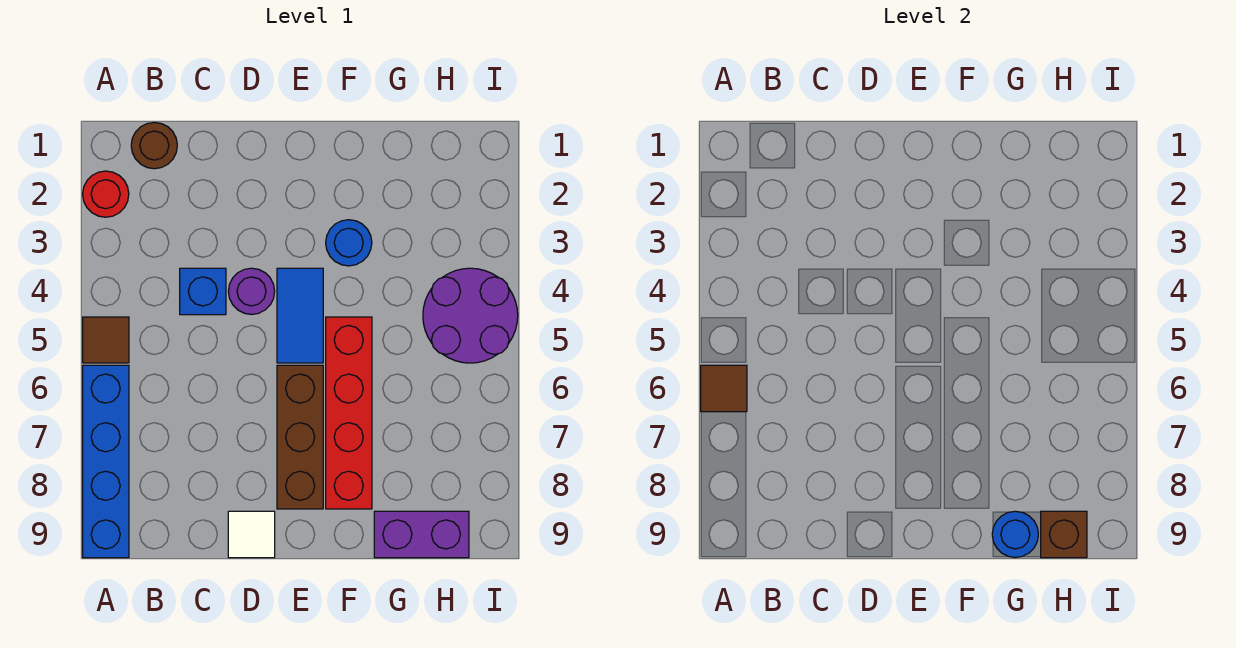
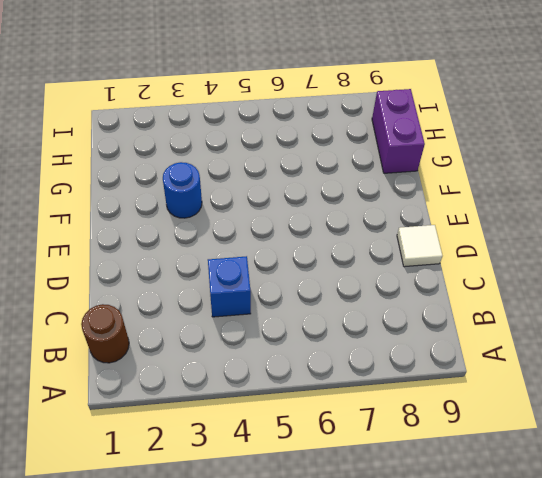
none -> red round brick A2 level 1
none -> brown tile A5 level 1
none -> blue brick A6:A9 level 1

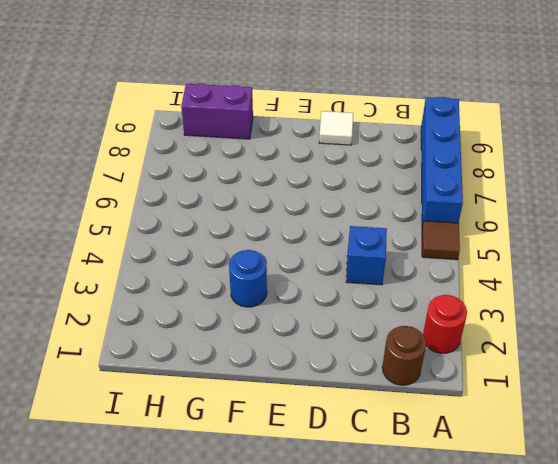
none -> purple round brick D4 level 1
none -> blue tile E4:E5 level 1
none -> brown brick E6:E8 level 1

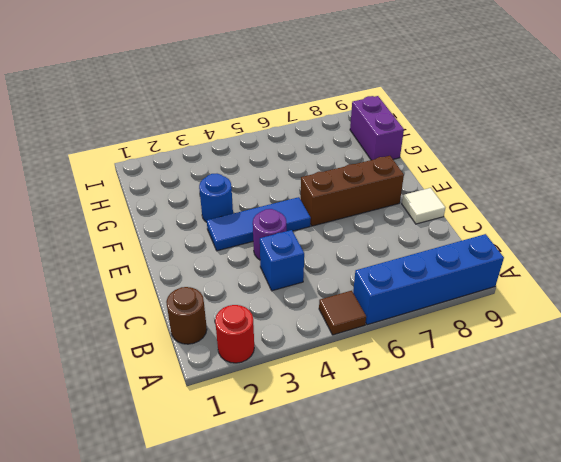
blue tile E3:E5 level 1 -> blue tile E4:E5 level 1
none -> red brick F5:F8 level 1
none -> purple round brick H4:I5 level 1
none -> brown tile A6 level 2

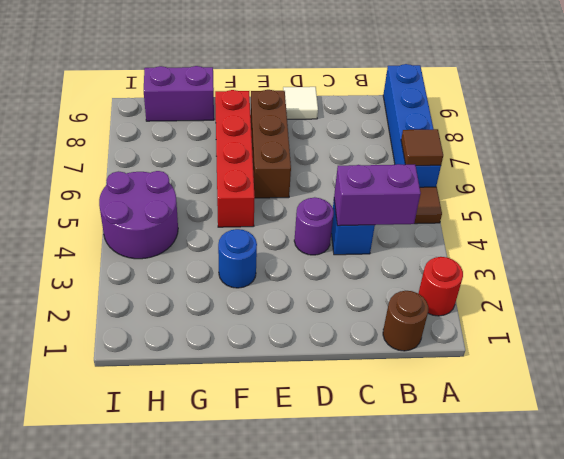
purple brick B4:C4 level 2 -> none
none -> blue tile E4:E5 level 1
none -> blue round brick G9 level 2
none -> brown brick H9 level 2

